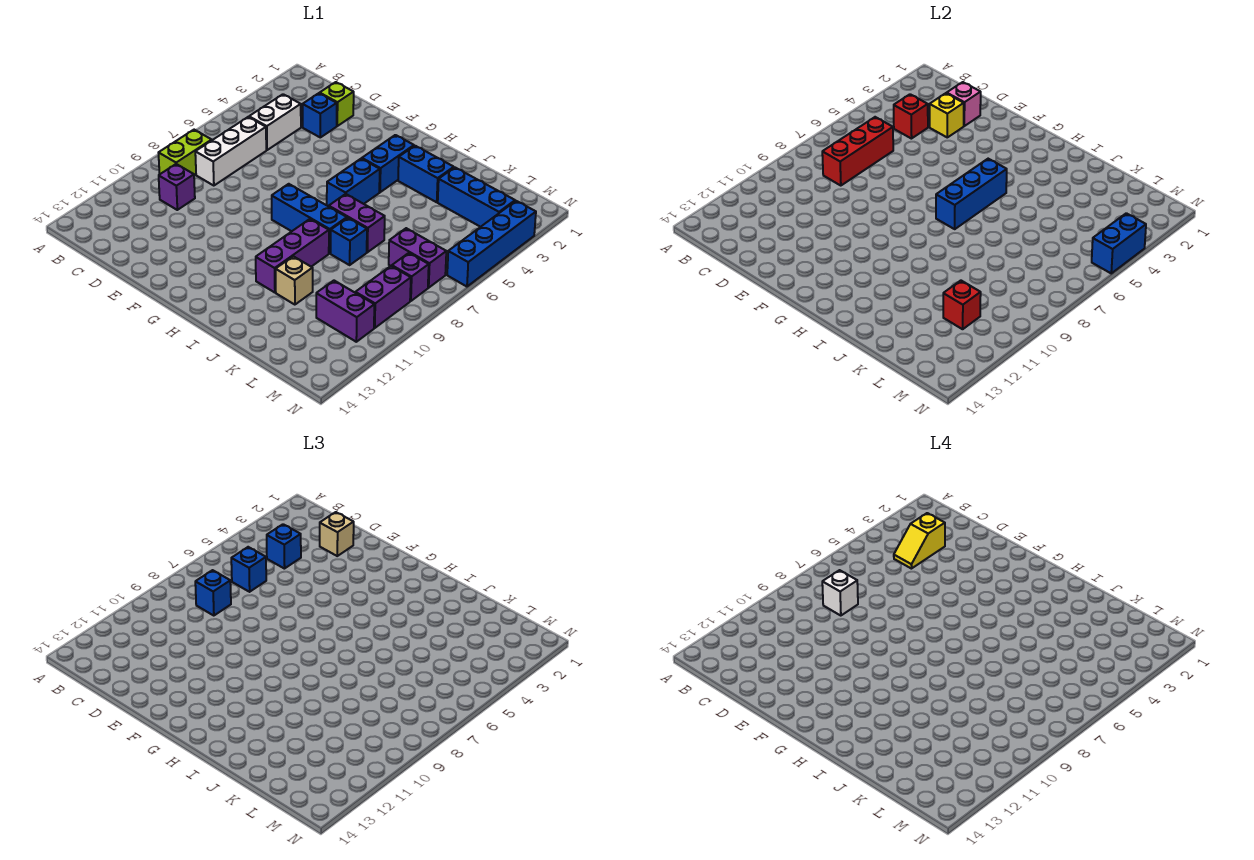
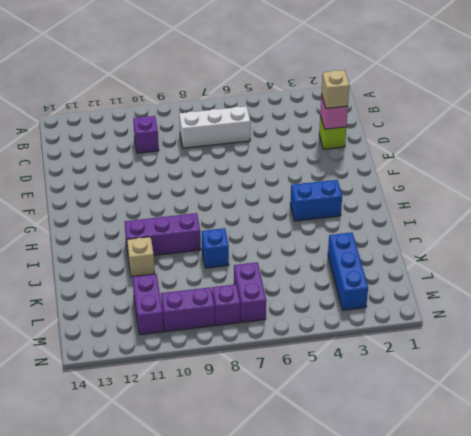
none -> lime brick B8:B9 level 1
none -> white brick C4:C5 level 1
none -> blue brick D3 level 1
none -> blue brick G8:I8 level 1

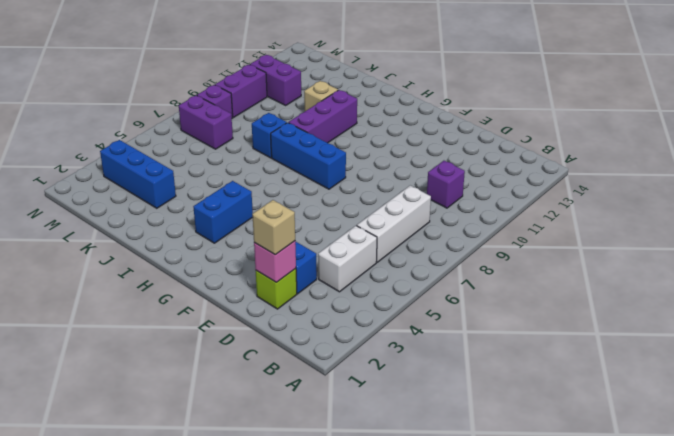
none -> lime brick B8:B9 level 1
none -> blue brick H5:H6 level 1
none -> blue brick I3:J3 level 1
none -> purple brick I7:J7 level 1

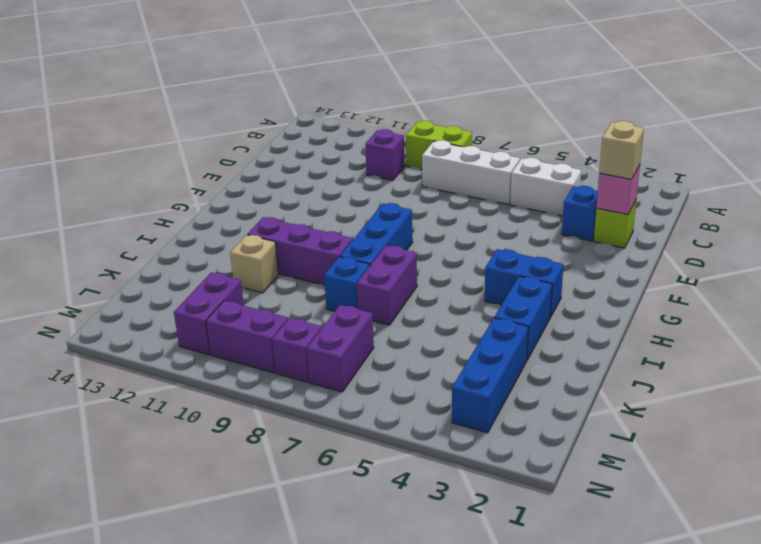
none -> blue brick H5:H6 level 1
none -> blue brick N3:N6 level 1
none -> red brick C4 level 2
none -> red brick C6:C8 level 2

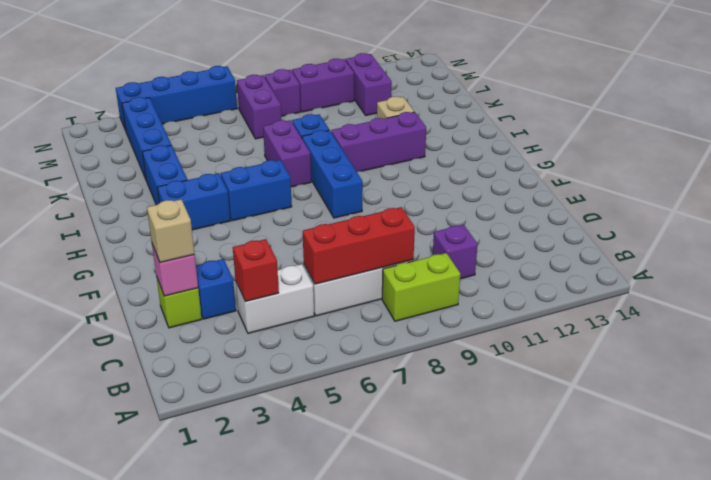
none -> yellow brick D3 level 2
none -> blue brick H5:H7 level 2
none -> red brick L11 level 2
none -> blue brick N4:N5 level 2

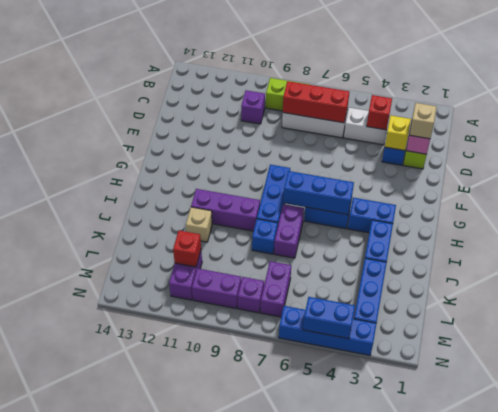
none -> blue brick C4 level 3
none -> blue brick C6 level 3
none -> blue brick C8 level 3
none -> yellow slope C3:C4 level 4 top 3

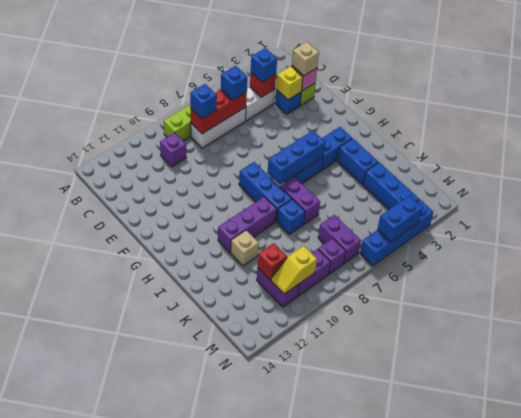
yellow slope M10:M11 level 2 top 10 -> yellow slope C3:C4 level 4 top 3
none -> white brick C8 level 4

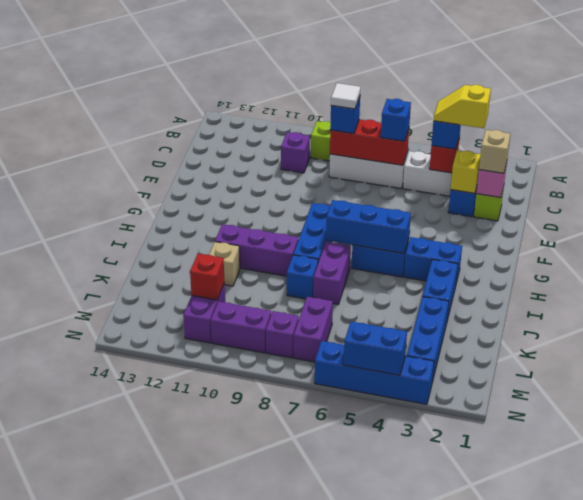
white tile C8 level 4 -> white brick C8 level 4

